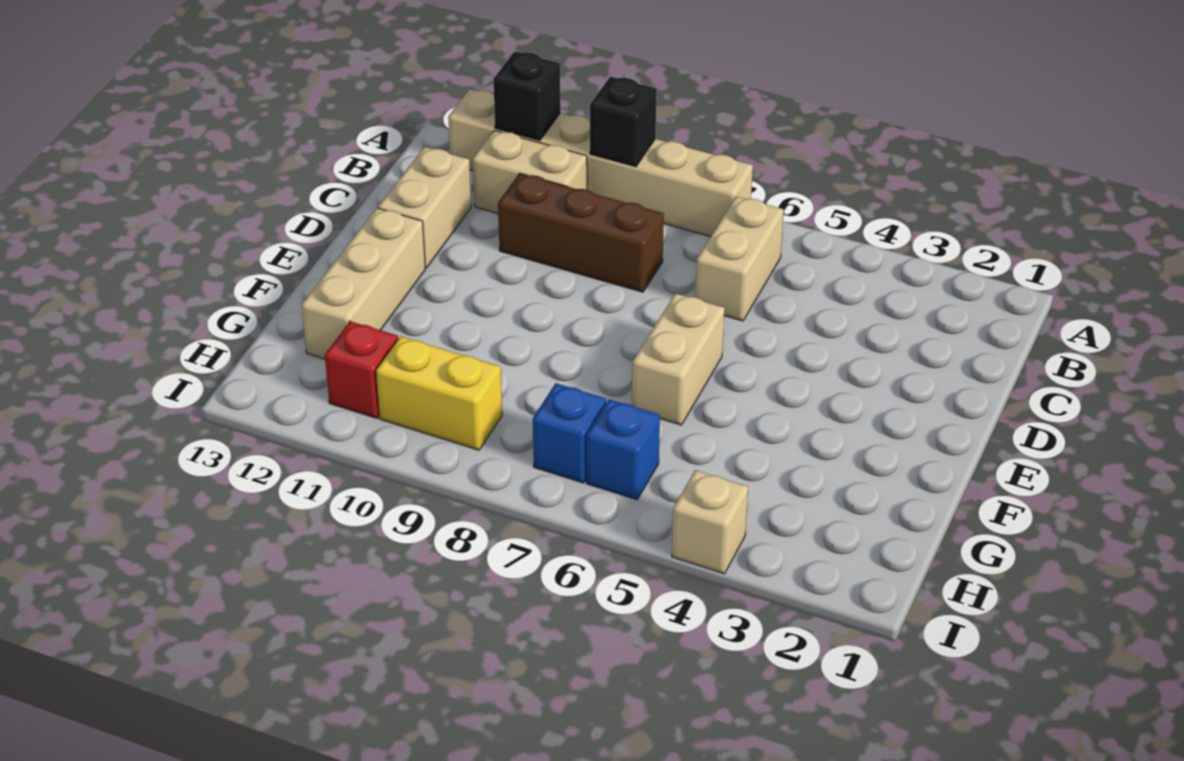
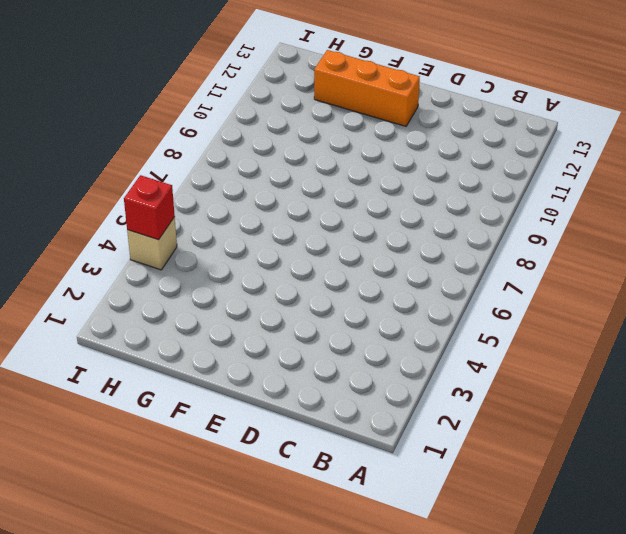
orange brick E12:G12 level 1 -> tan brick E12:G12 level 1
red brick I4 level 2 -> red brick H11 level 1
none -> tan brick A7:A12 level 1
none -> tan brick B6:C6 level 1
none -> tan brick B10:B11 level 1

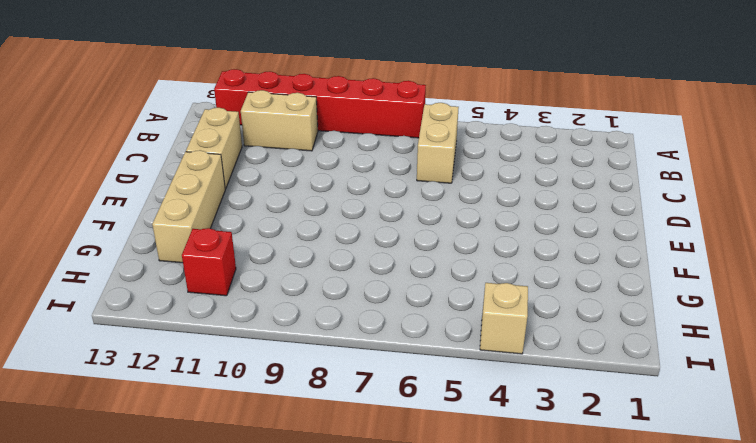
red brick A7:A12 level 1 -> tan brick A7:A12 level 1
none -> brown brick C8:C10 level 1
none -> tan brick E6:F6 level 1
none -> blue brick H6 level 1

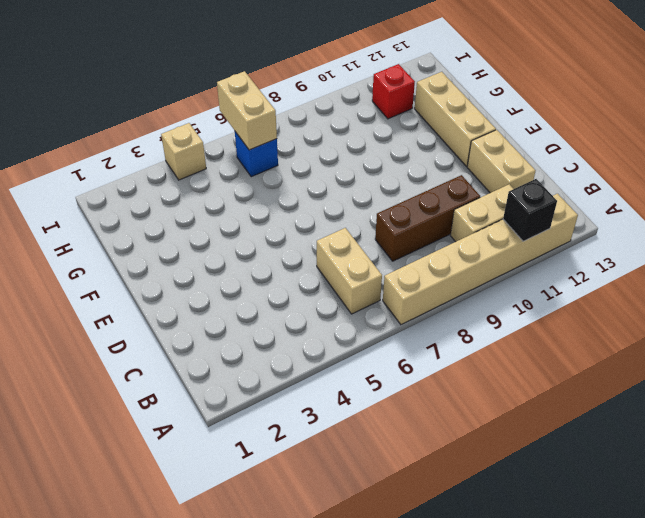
tan brick H6:I6 level 2 -> tan brick E6:F6 level 1
none -> blue brick H7 level 1
none -> yellow brick H9:H10 level 1
none -> black brick A9 level 2

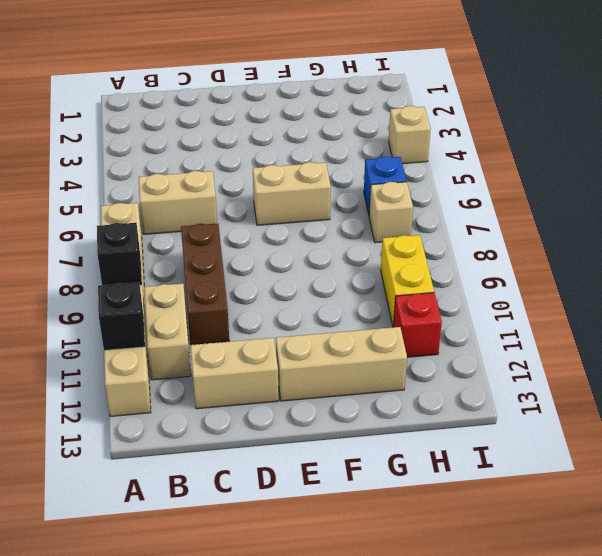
tan brick H7 level 1 -> blue brick H7 level 1

